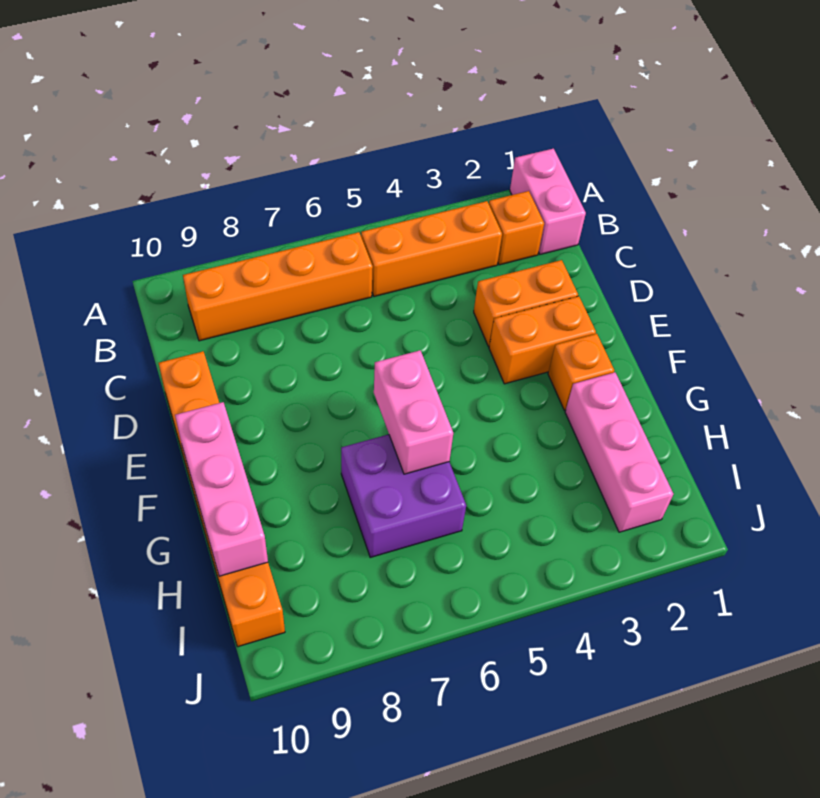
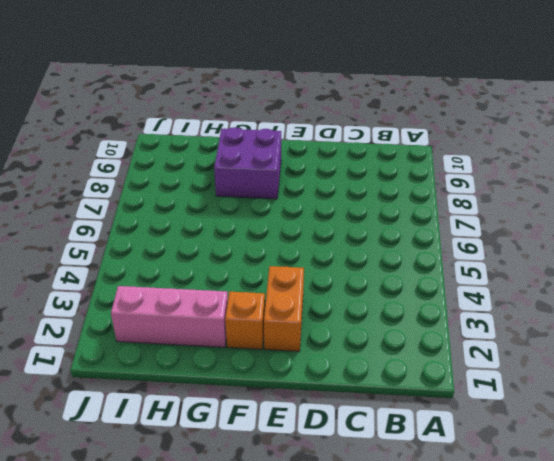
purple brick F8:G9 level 1 -> purple brick G6:H7 level 1
none -> pink brick A1:B1 level 1
none -> orange brick B2 level 1
none -> orange brick B3:B5 level 1

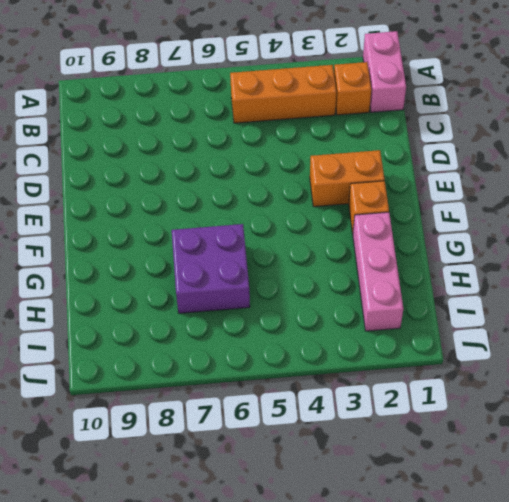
none -> orange brick B6:B9 level 1
none -> orange brick D2:D3 level 1
none -> orange brick D10:I10 level 1

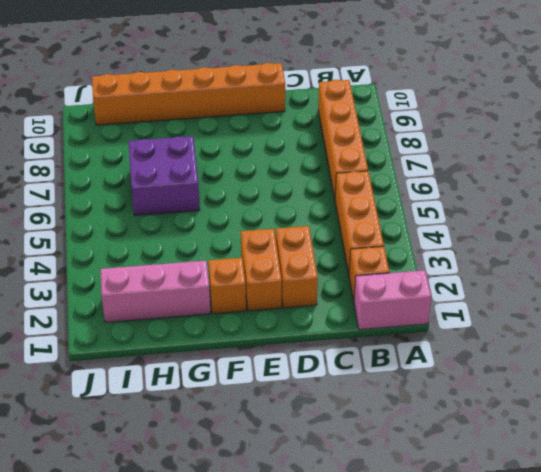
none -> pink brick F6:G6 level 2
none -> pink brick F10:H10 level 2

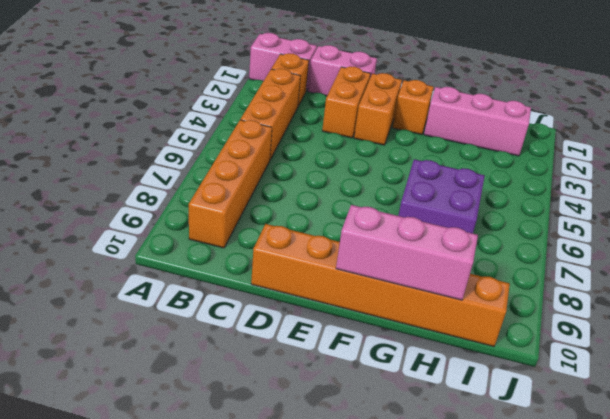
pink brick C1:D1 level 1 -> pink brick F6:G6 level 2

